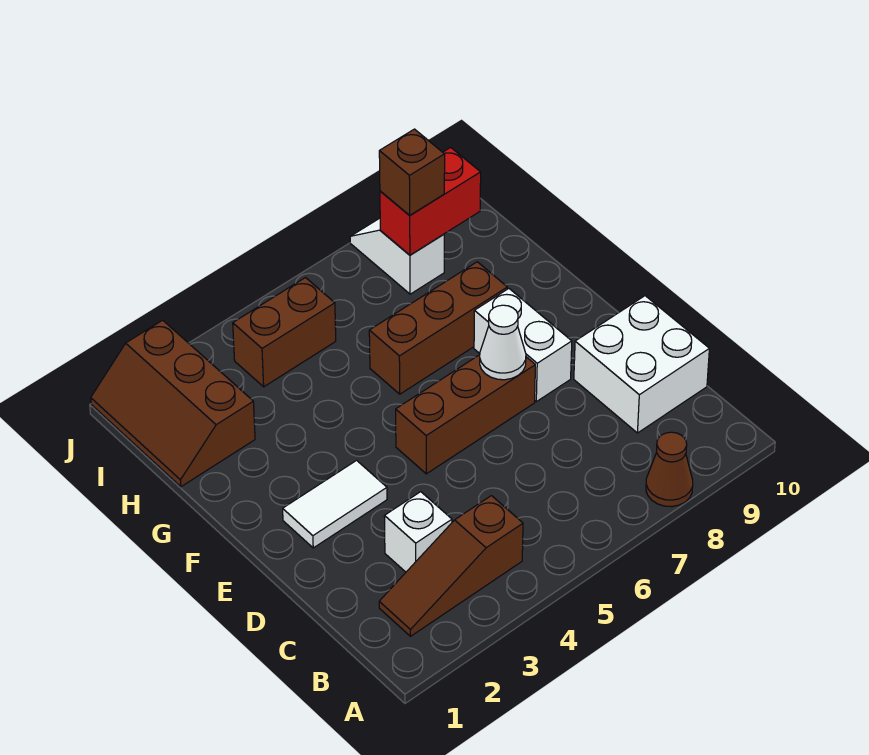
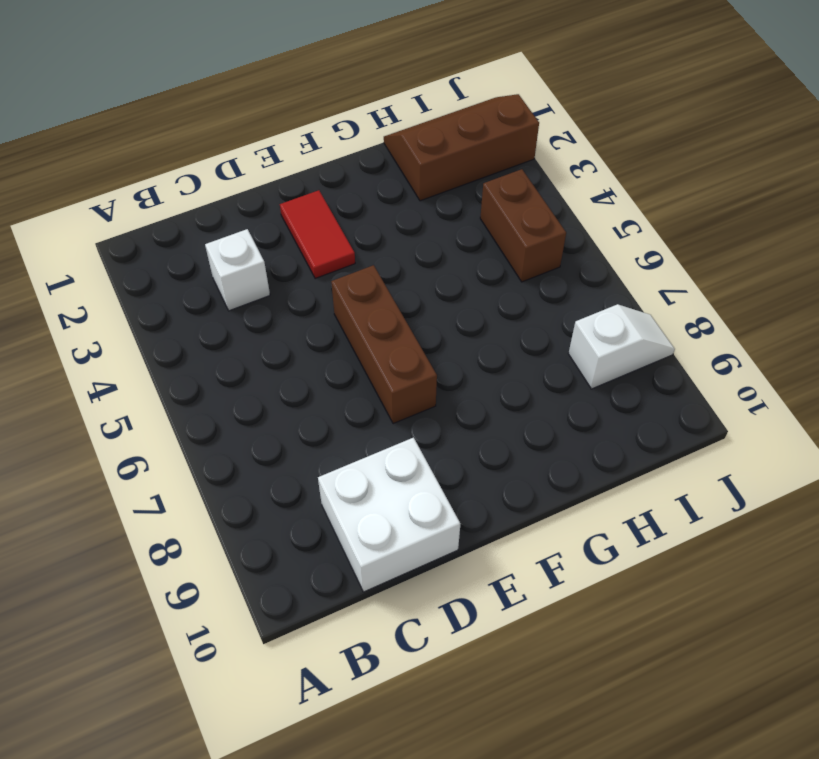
red tile E2:E3 level 1 -> white tile E2:E3 level 1
none -> brown cone A8 level 1
none -> brown slope B2:B4 level 1 top 4
none -> white brick E8:F8 level 1

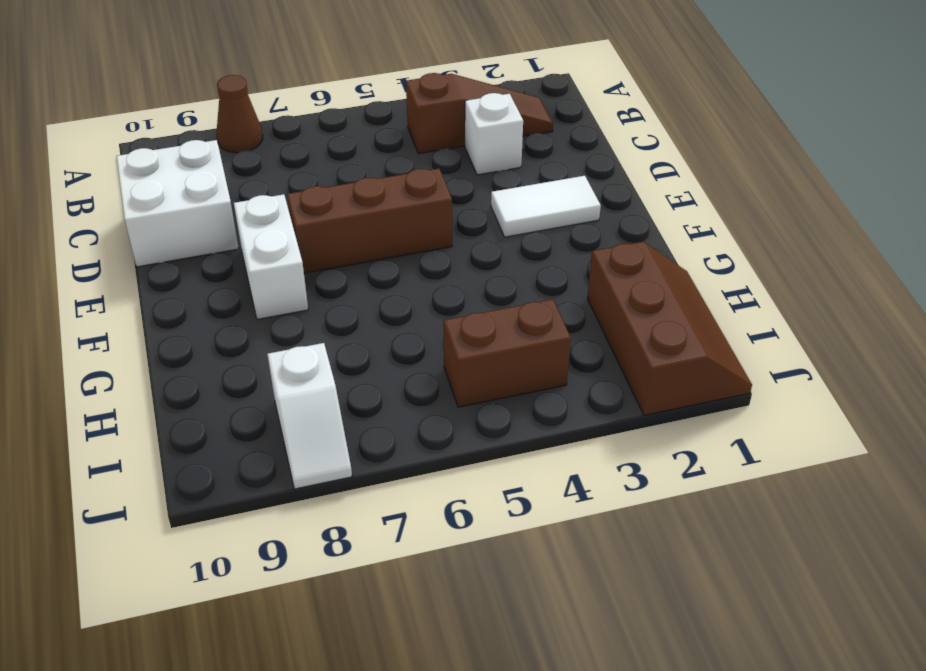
none -> brown brick G6:G8 level 1
none -> white cone E7 level 2
none -> red brick I8:I9 level 2

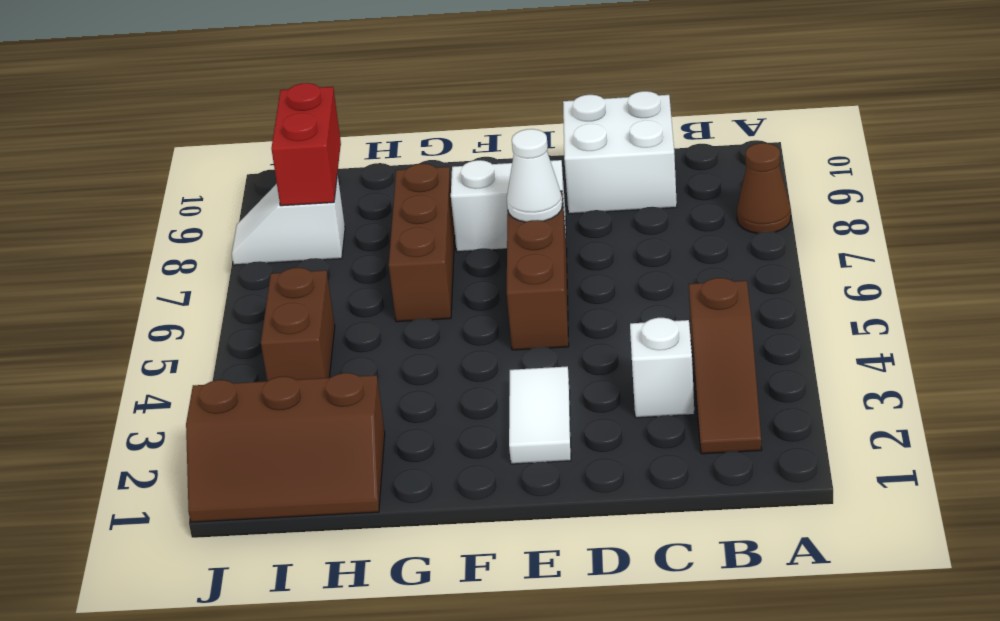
none -> brown brick I8 level 3

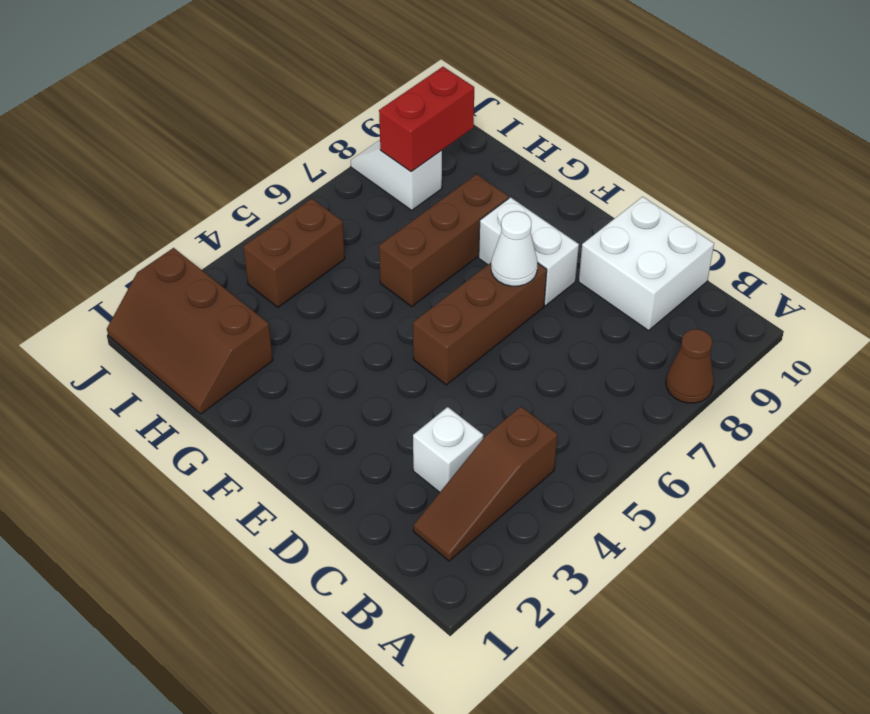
none -> white tile E2:E3 level 1
none -> brown brick I8 level 3

